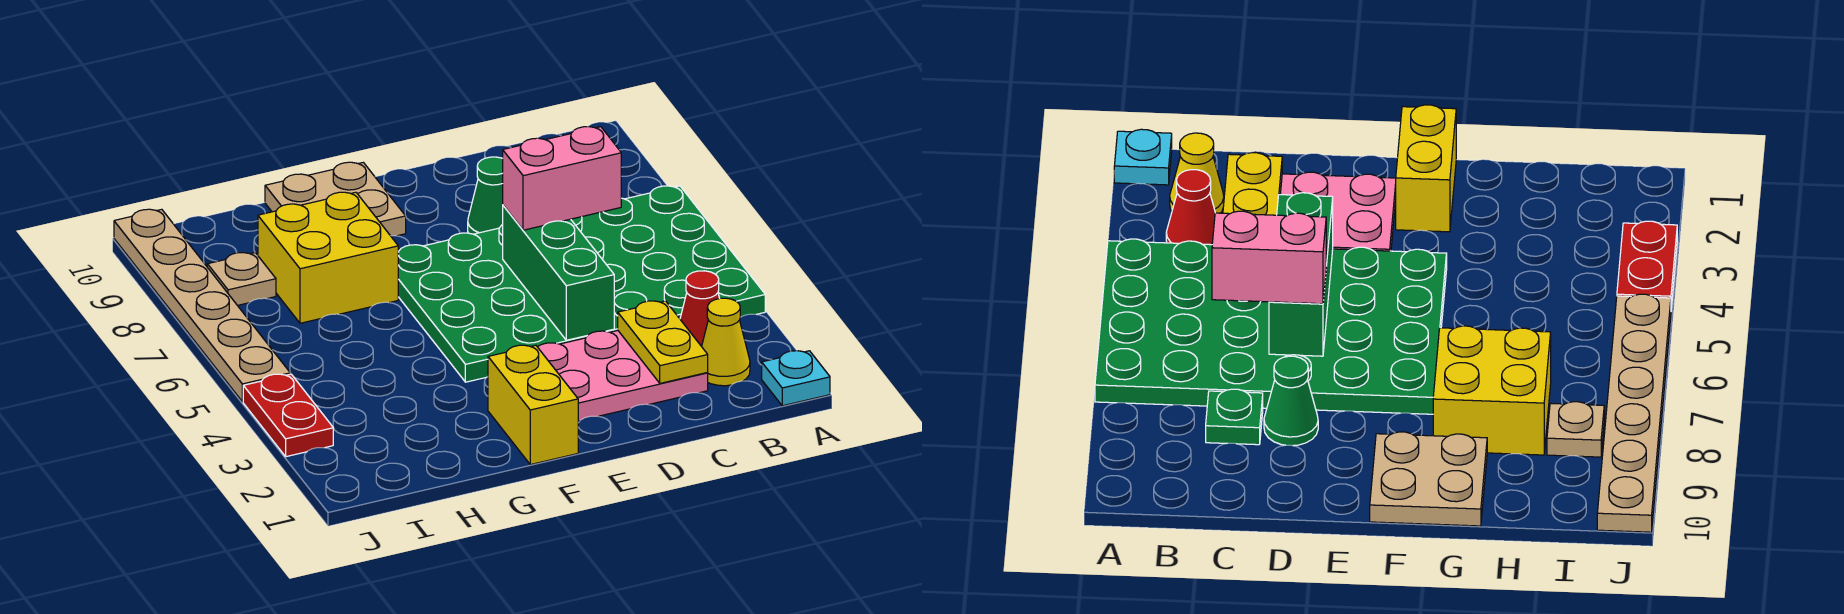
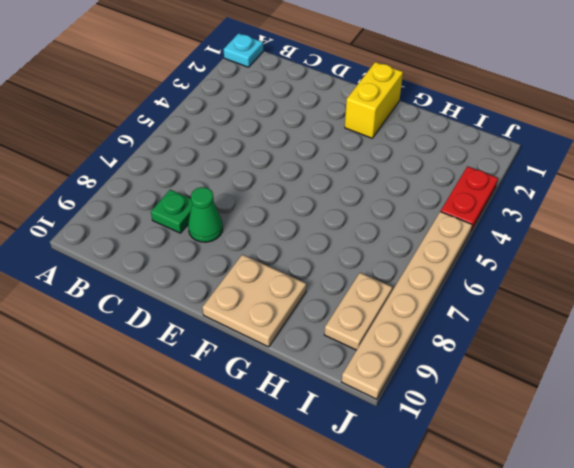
tan plate I8:I9 level 1 -> tan plate I8 level 1
none -> green plate A4:F7 level 1
none -> yellow cone B2 level 1
none -> red cone B3 level 1

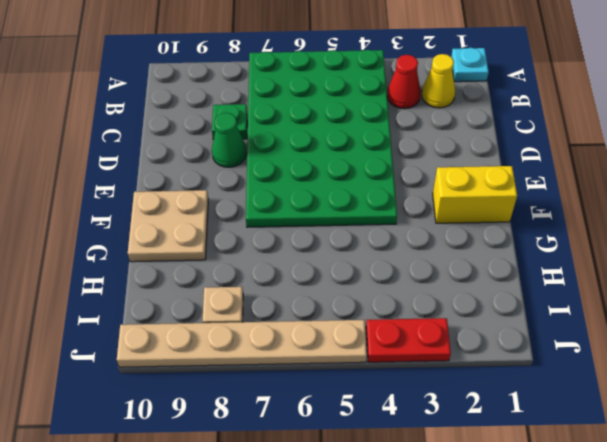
none -> pink plate C2:E3 level 1
none -> yellow brick G7:H8 level 1
none -> yellow plate C2:C3 level 2

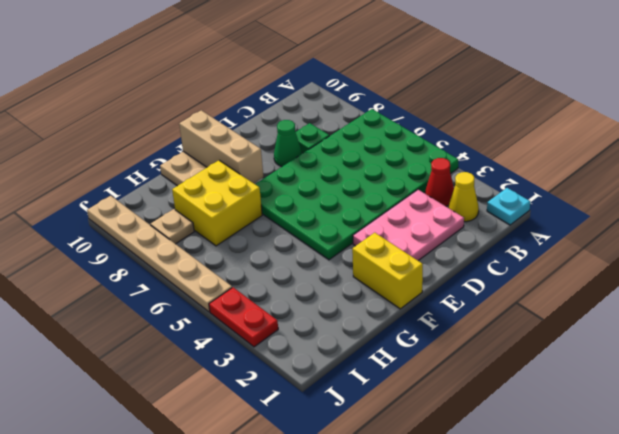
tan brick F8:F10 level 2 -> none
none -> yellow plate C2:C3 level 2
none -> green brick D4:D6 level 2
none -> pink brick C6:D6 level 3

